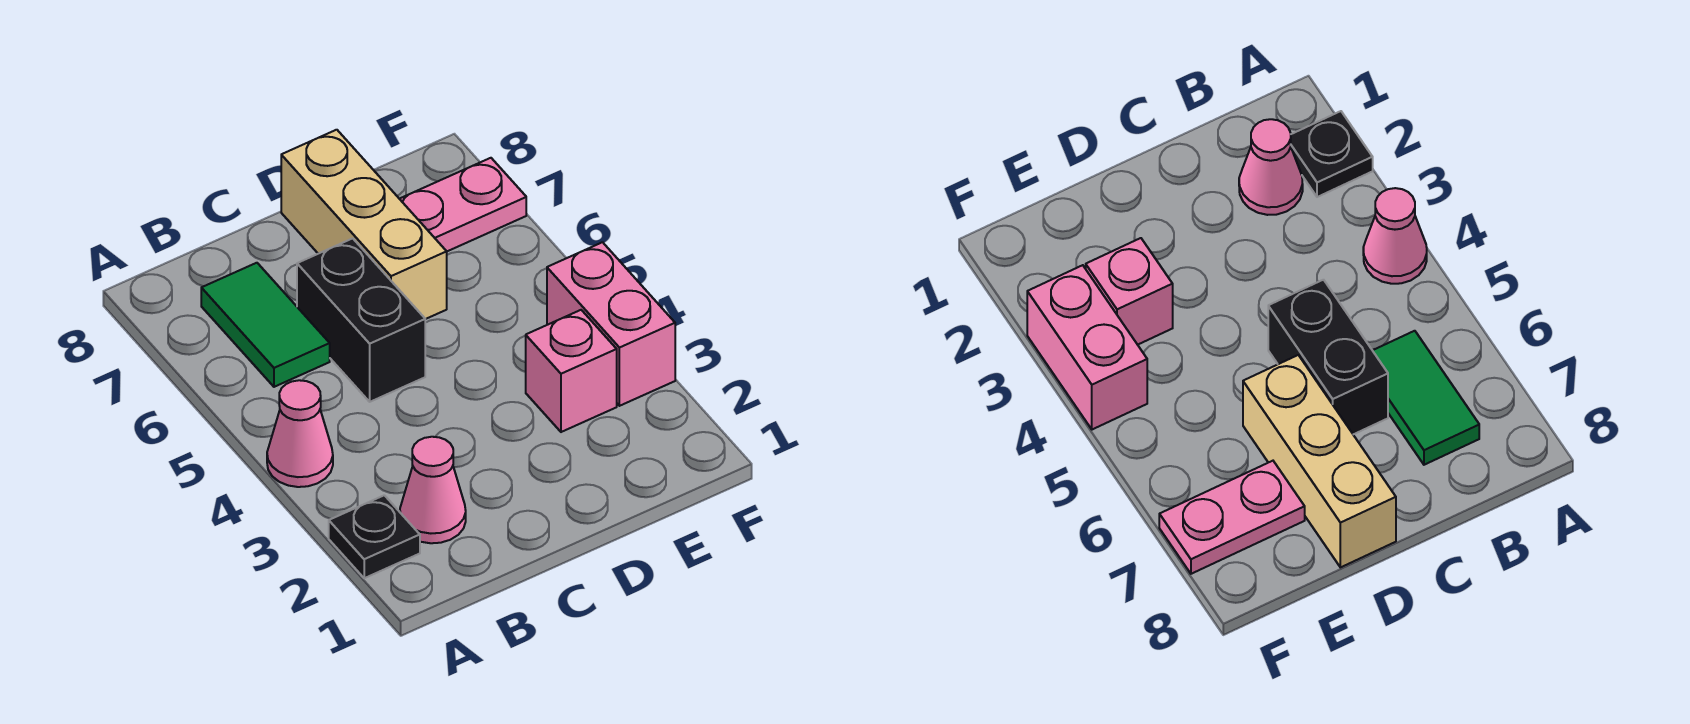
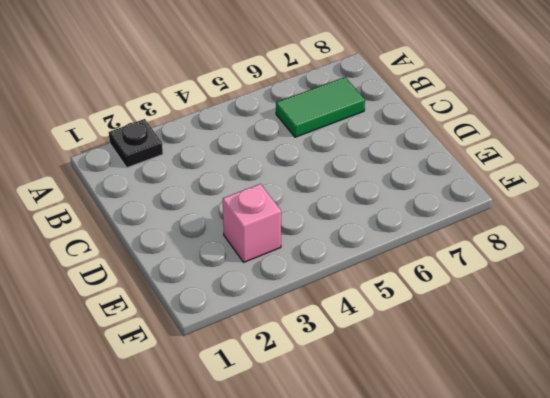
none -> pink cone A4 level 1
none -> pink cone B2 level 1

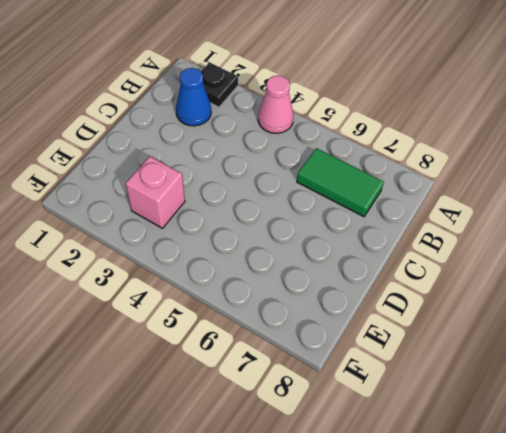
blue cone B2 level 1 -> pink cone B2 level 1
none -> black brick C5:C6 level 1
none -> tan brick D6:D8 level 1

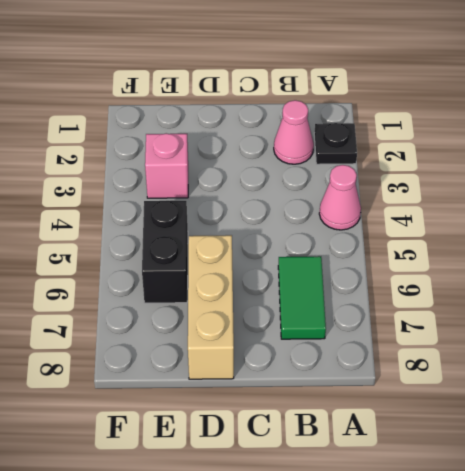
black brick E5:E6 level 1 -> black brick C5:C6 level 1
none -> pink plate E7:F7 level 1
none -> pink brick F3:F4 level 1

